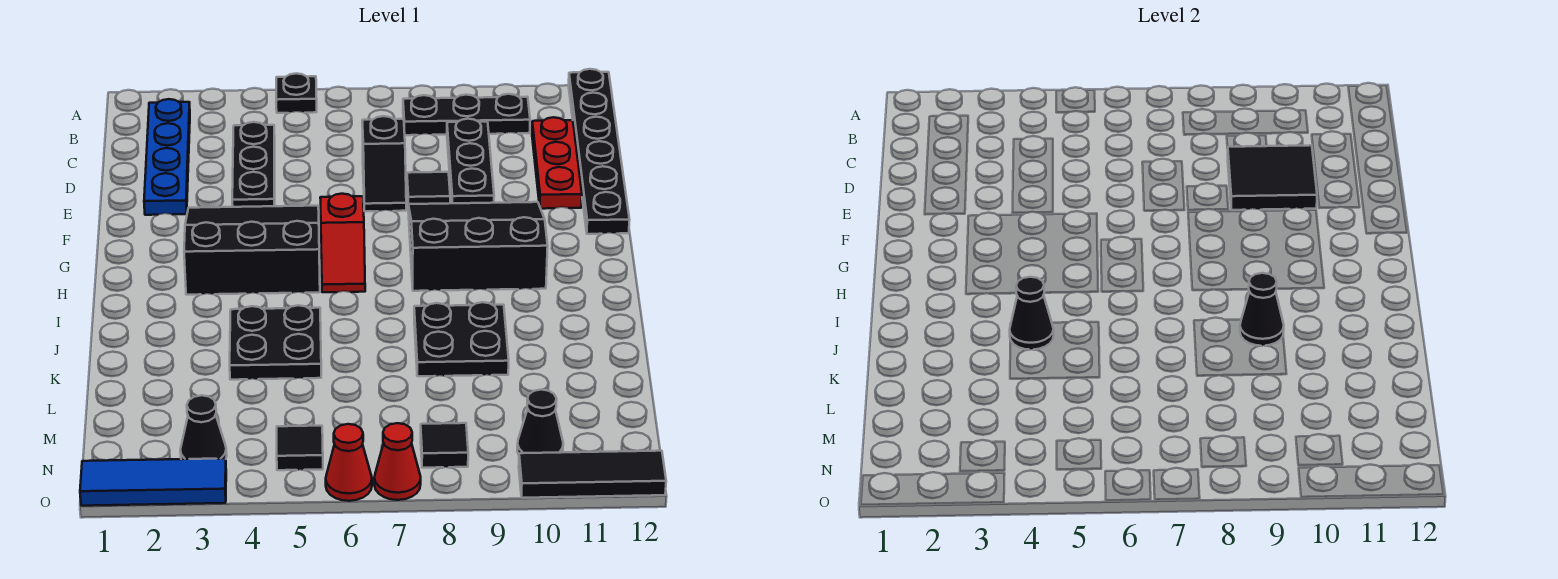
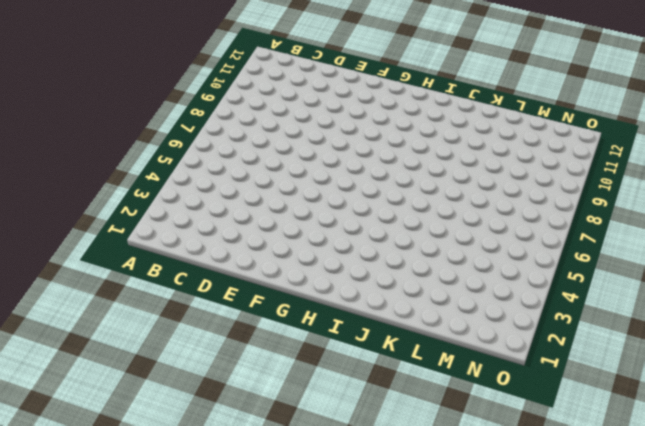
none -> black plate A5 level 1
none -> black plate A12:F12 level 1
none -> blue plate B2:E2 level 1

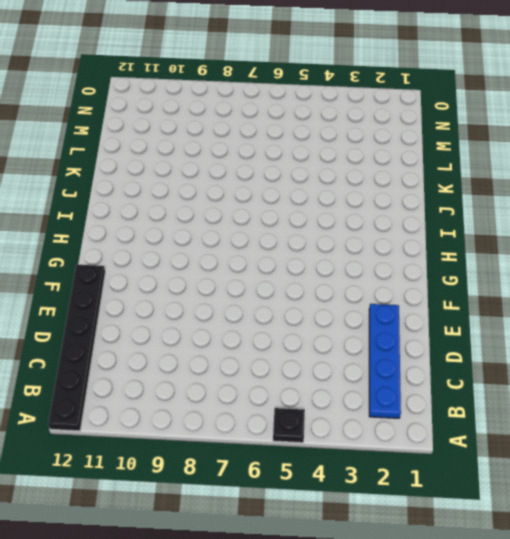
none -> black plate B8:B10 level 1
none -> black plate C4:E4 level 1
none -> black plate C9:E9 level 1

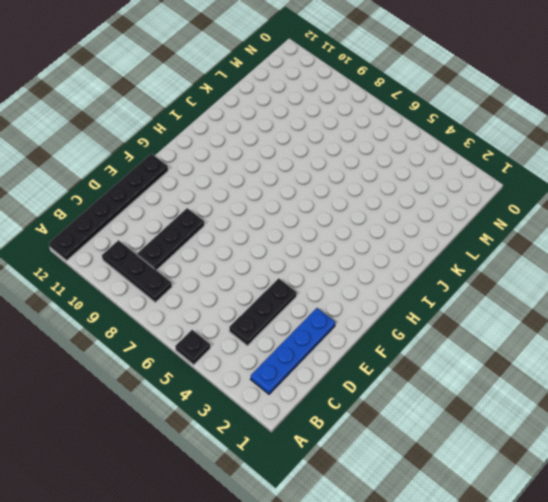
none -> red plate C11:E11 level 1
none -> black slope D7:E7 level 1 top D
none -> black tile E8 level 1

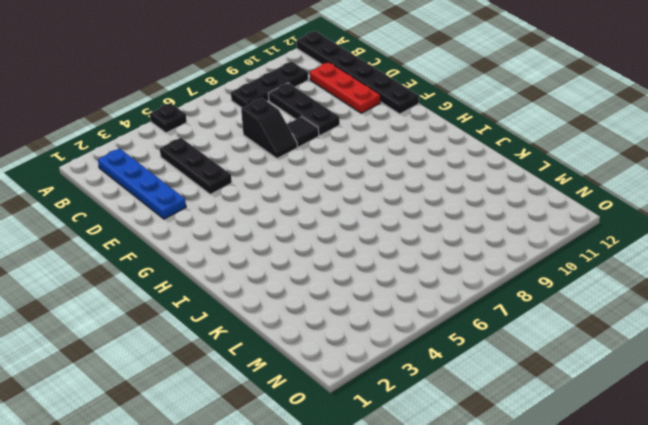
none -> black slope F3:H5 level 1 top H
none -> black slope F8:H10 level 1 top H
none -> red slope G6:H6 level 1 top G

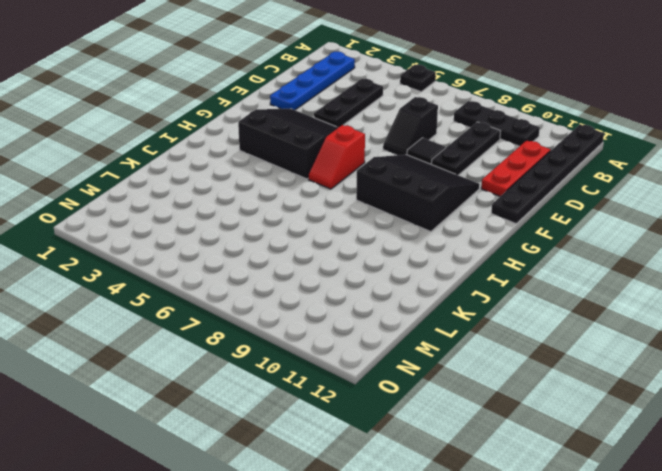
none -> black plate J4:K5 level 1
none -> black plate J8:K9 level 1
none -> black cone N3 level 1

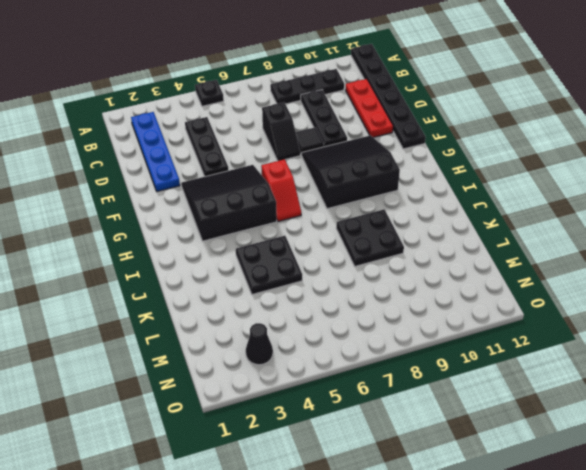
none -> black tile N5 level 1
none -> black tile N8 level 1
none -> black cone N10 level 1

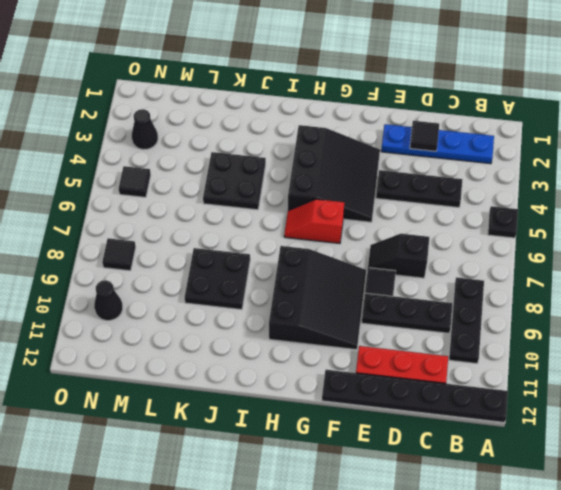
black tile D2 level 2 -> none
none -> blue tile O1:O3 level 1
none -> red cone O6 level 1
none -> red cone O7 level 1

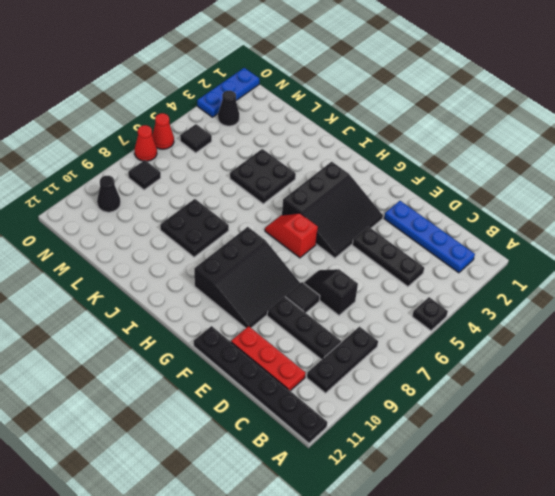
blue plate O1:O3 level 1 -> blue tile O1:O3 level 1
none -> black tile O10:O12 level 1
none -> black tile D9:E10 level 2
none -> black cone J4 level 2

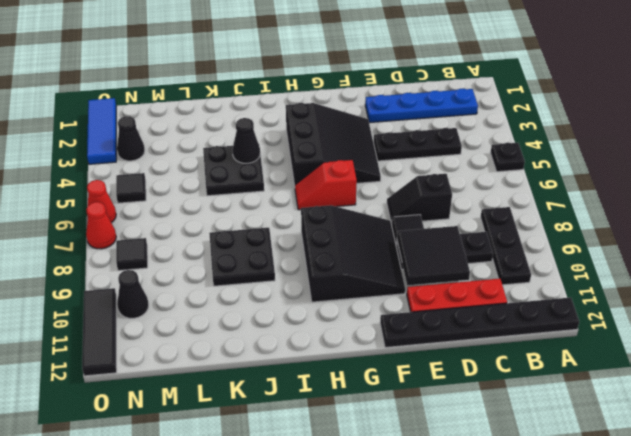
none -> black cone J9 level 2

